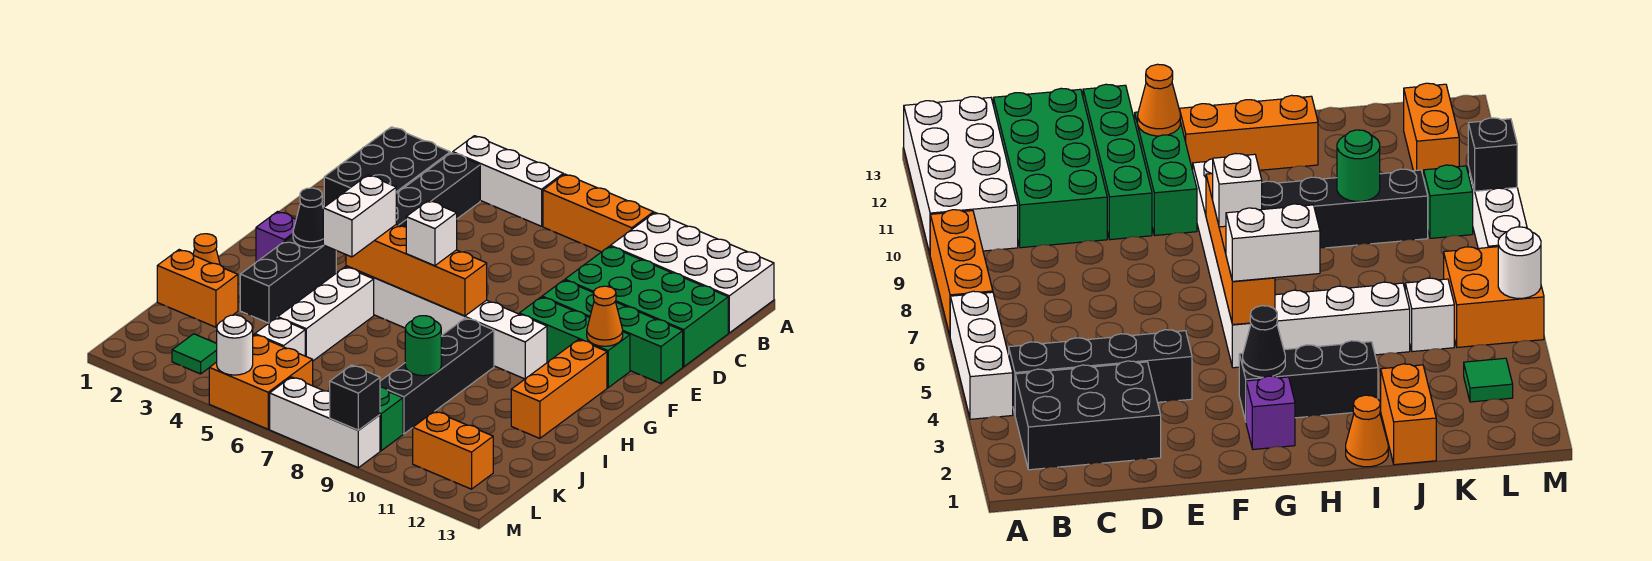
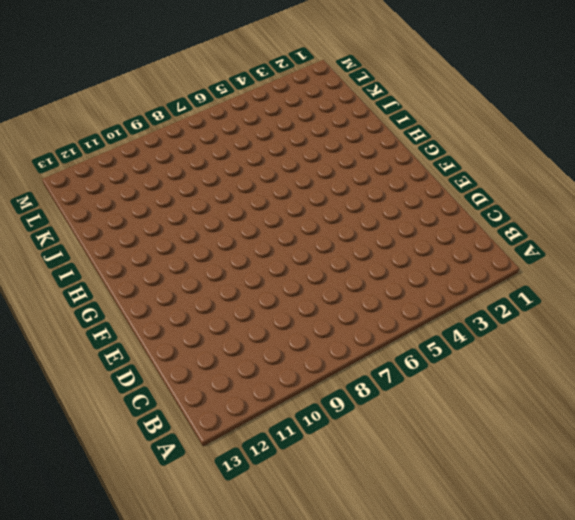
none -> white brick A4:A6 level 1
none -> orange brick A7:A9 level 1
none -> white brick A10:B13 level 1
none -> black brick B2:D3 level 1

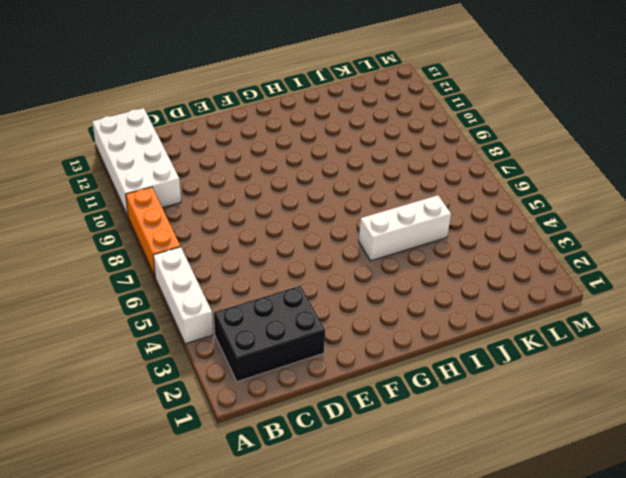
none -> black brick B4:E4 level 1
none -> green brick C10:D13 level 1
none -> green brick E10:E13 level 1
none -> green brick F10:F12 level 1

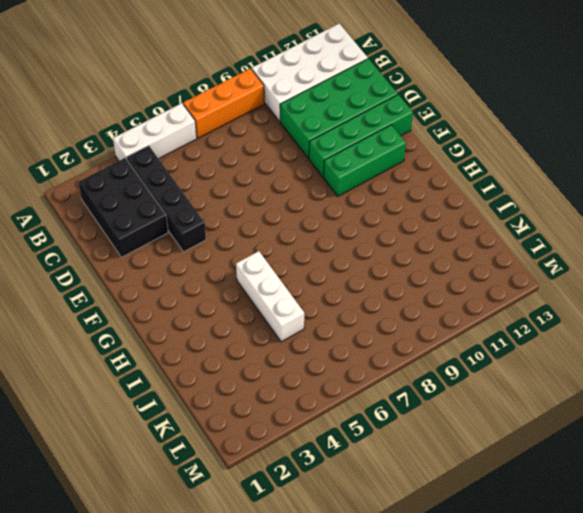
none -> purple brick G2 level 1
none -> black brick G3:I3 level 1
none -> white brick G5:G10 level 1
none -> orange brick G12:I12 level 1

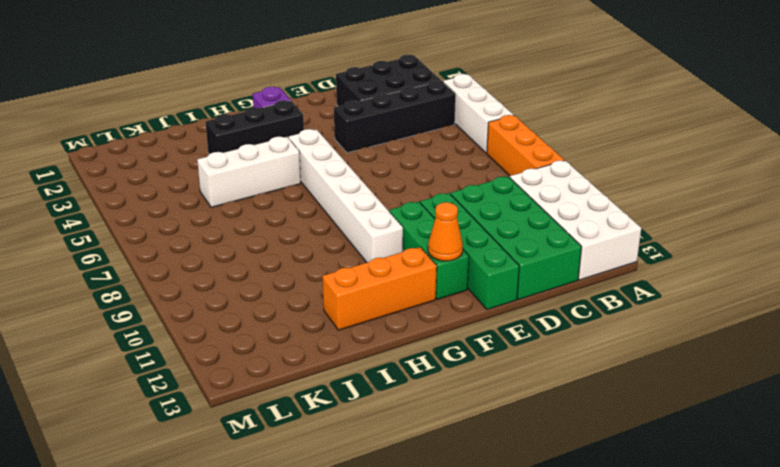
none -> black brick H9:K9 level 1
none -> orange cone I1 level 1
none -> orange brick J1:J2 level 1
none -> white brick K5 level 1

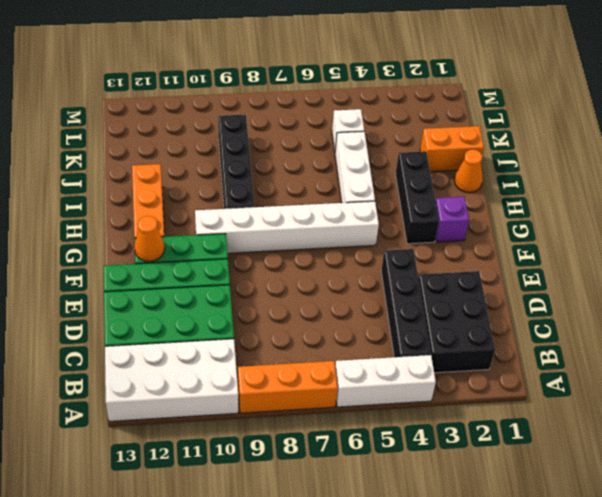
none -> green tile L3 level 1
none -> orange brick L5:M6 level 1
none -> green brick L9 level 1
none -> orange brick L11:L12 level 1

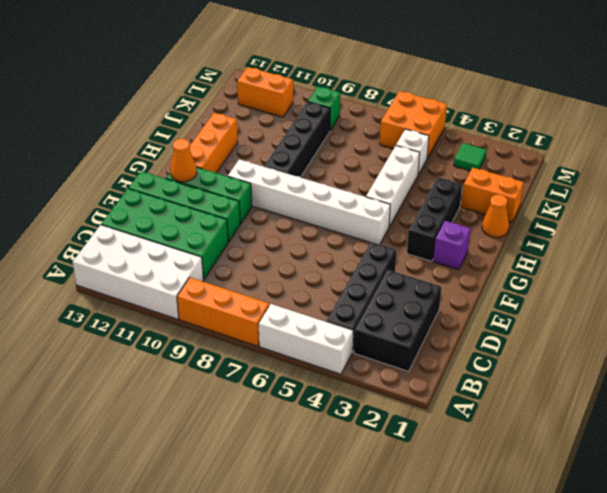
none -> white brick M7:M9 level 1
none -> black cone G3 level 2
none -> orange brick G5:G8 level 2
none -> green round brick J9 level 2

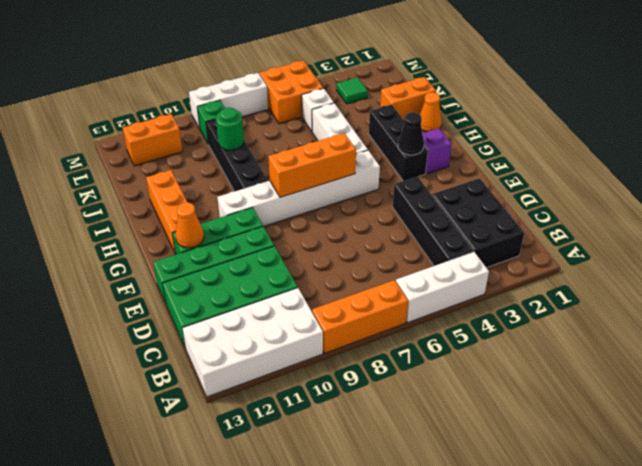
orange brick G6:G8 level 2 -> orange brick G5:G8 level 2
none -> white round brick M5 level 2
none -> black brick M9 level 2
none -> white brick G5:H5 level 3
none -> white brick G7 level 3

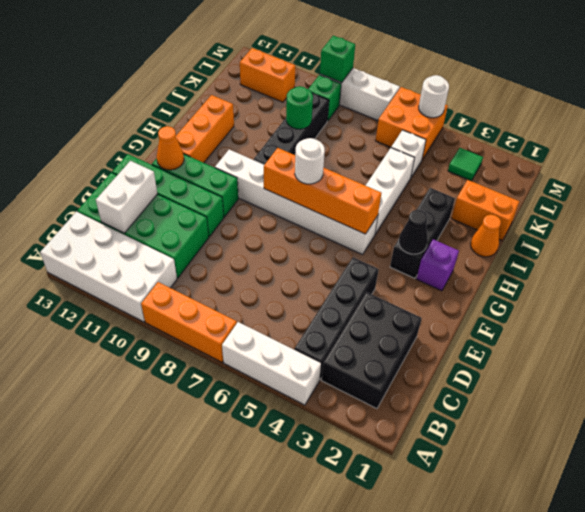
white brick C12:D12 level 2 -> white brick G5:H5 level 3
white round brick G7 level 3 -> white brick G7 level 3
green brick M9 level 2 -> black brick M9 level 2

